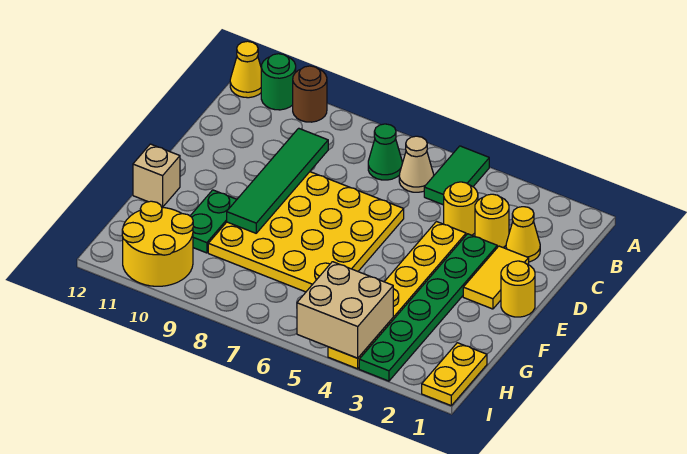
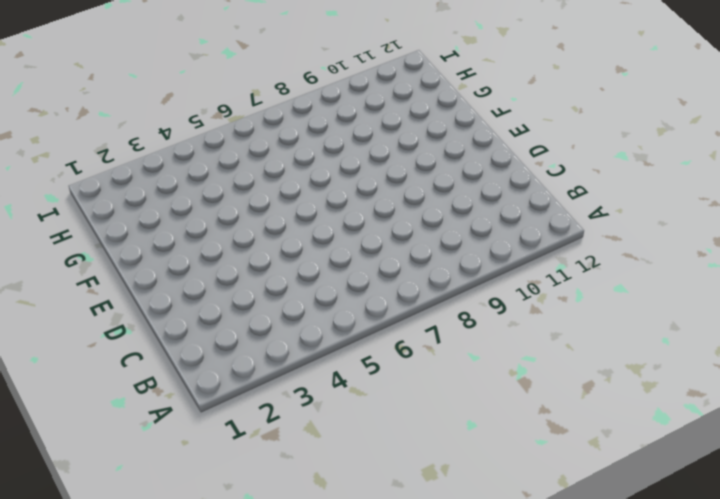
none -> green tile A5:B5 level 1
none -> brown round brick A10 level 1
none -> green round brick A11 level 1

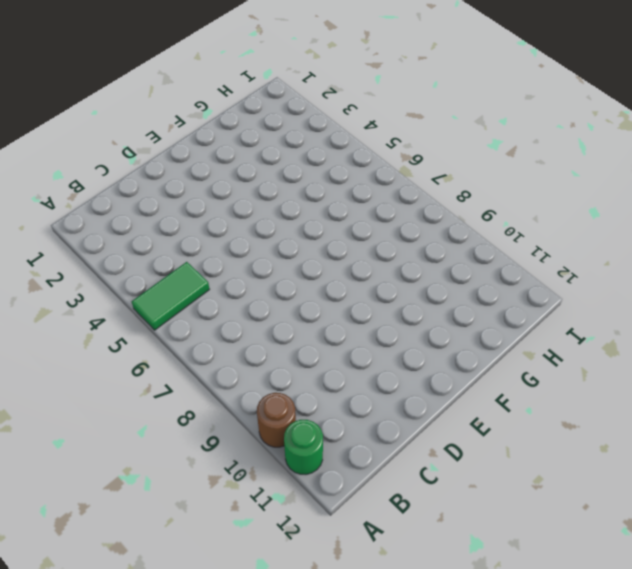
none -> yellow cone A12 level 1
none -> tan cone B6 level 1
none -> green cone B7 level 1

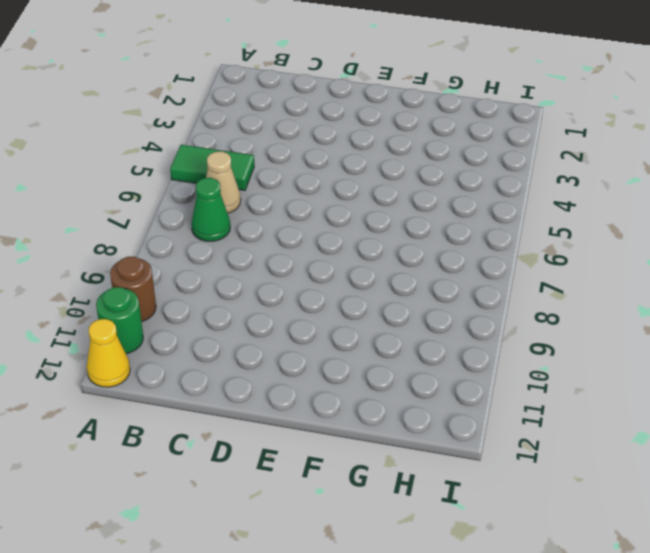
none -> yellow cone C2 level 1
none -> yellow round brick C3 level 1
none -> yellow round brick C4 level 1

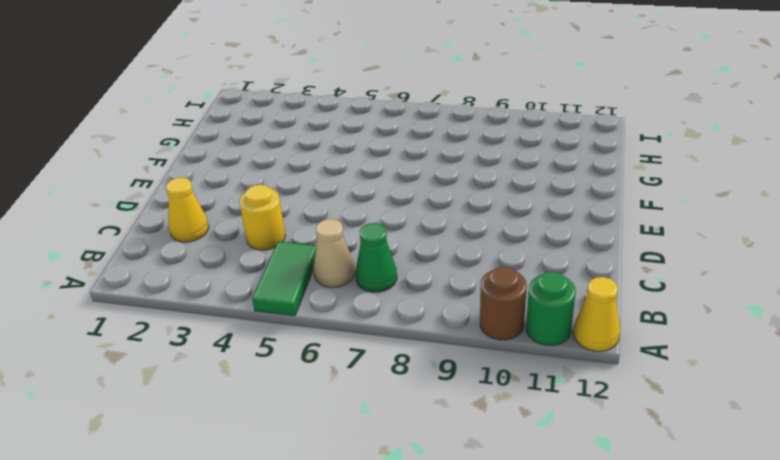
none -> yellow round brick C3 level 1
none -> yellow tile D2:E2 level 1
none -> green plate D3:I3 level 1

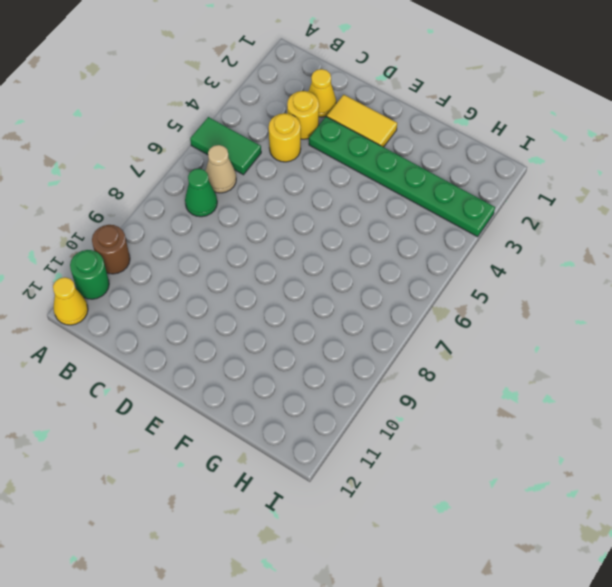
none -> yellow plate D4:I4 level 1
none -> yellow plate D6:G9 level 1
none -> yellow round brick E1 level 1

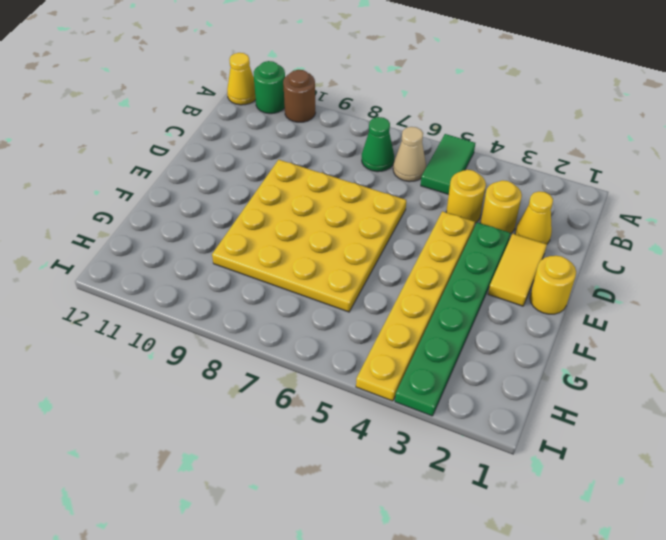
none -> green plate F10:G10 level 1
none -> tan brick F12 level 1
none -> yellow plate H1:I1 level 1

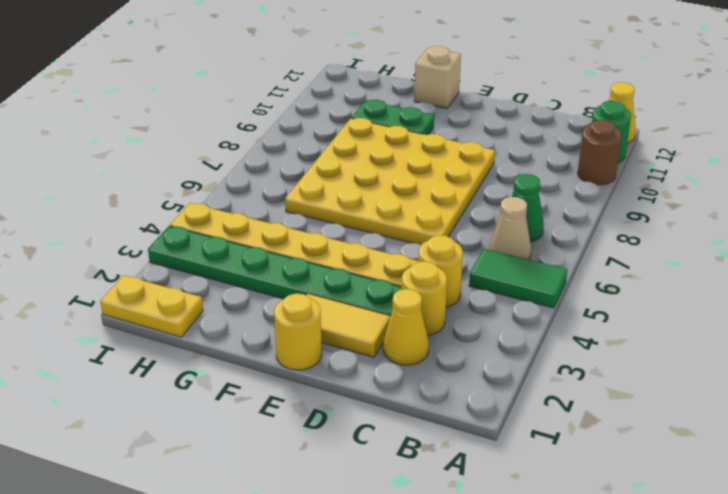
none -> yellow round brick H10:I11 level 1
none -> green tile C9:F9 level 2
none -> tan brick H4:I5 level 2

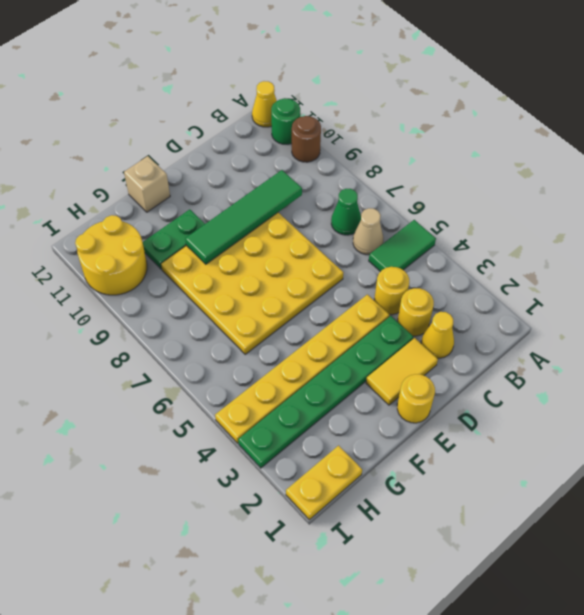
none -> tan brick H4:I5 level 2

